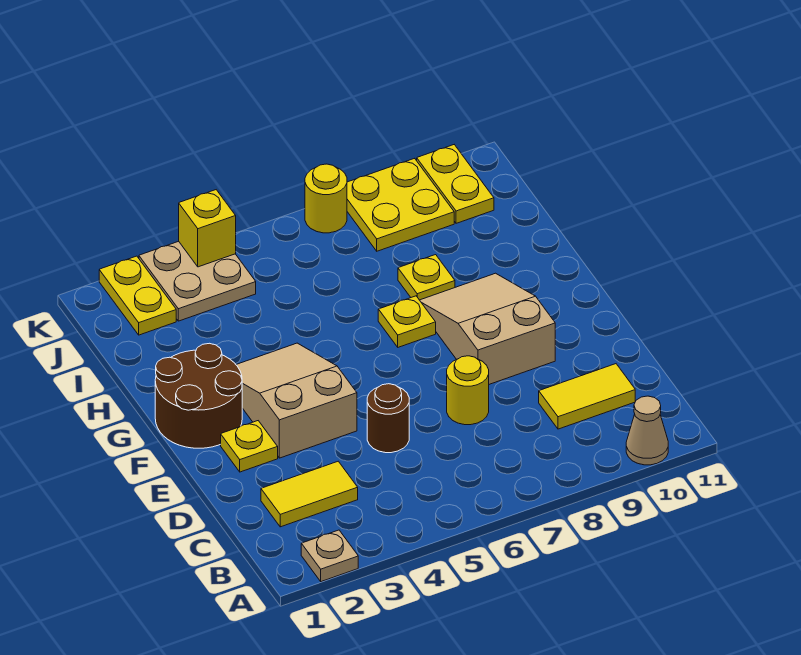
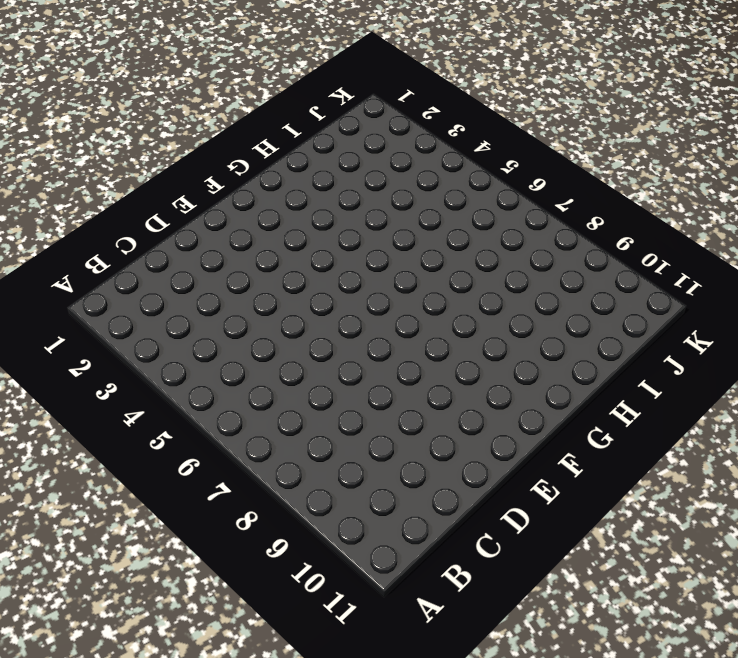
none -> tan plate A2 level 1
none -> tan cone A10 level 1
none -> yellow tile C2:C3 level 1

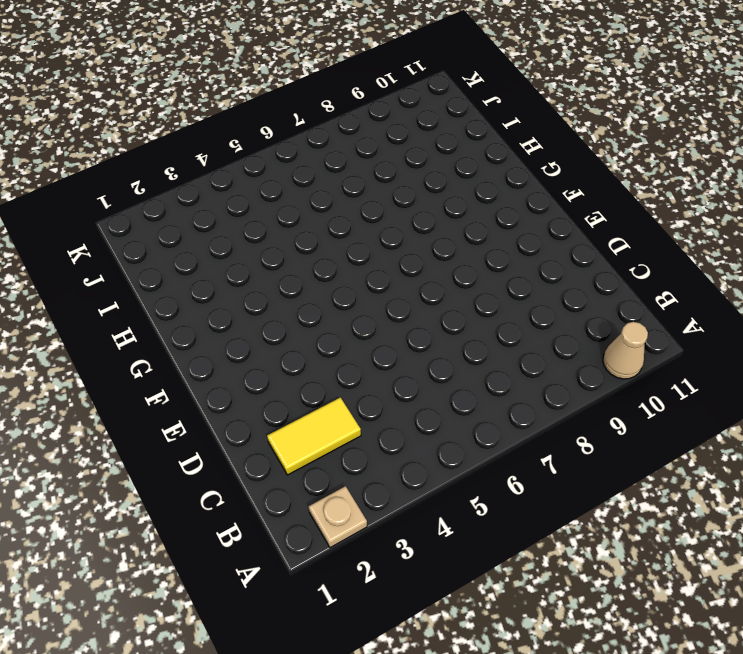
none -> yellow tile C9:C10 level 1
none -> brown round brick D5 level 1
none -> yellow round brick D7 level 1

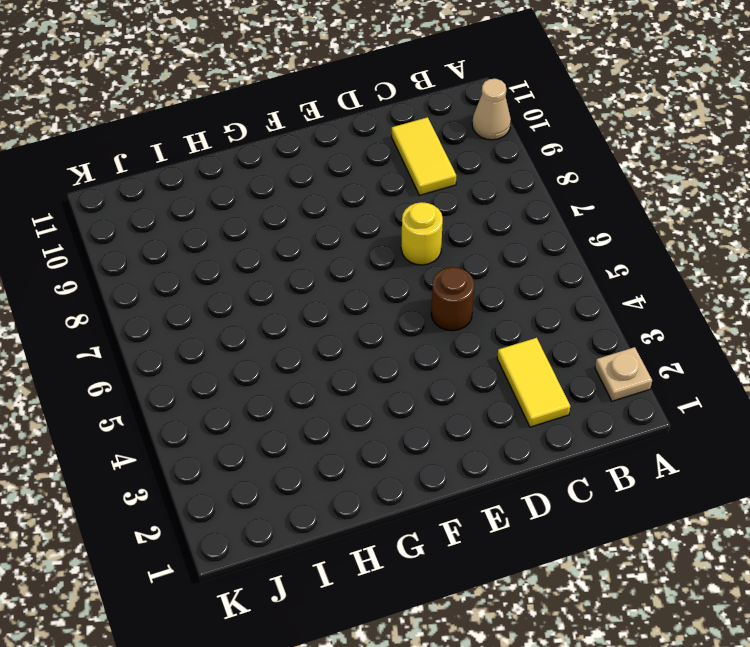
none -> yellow plate E2 level 1
none -> tan slope E3:G4 level 1 top E
none -> tan slope E8:G9 level 1 top E

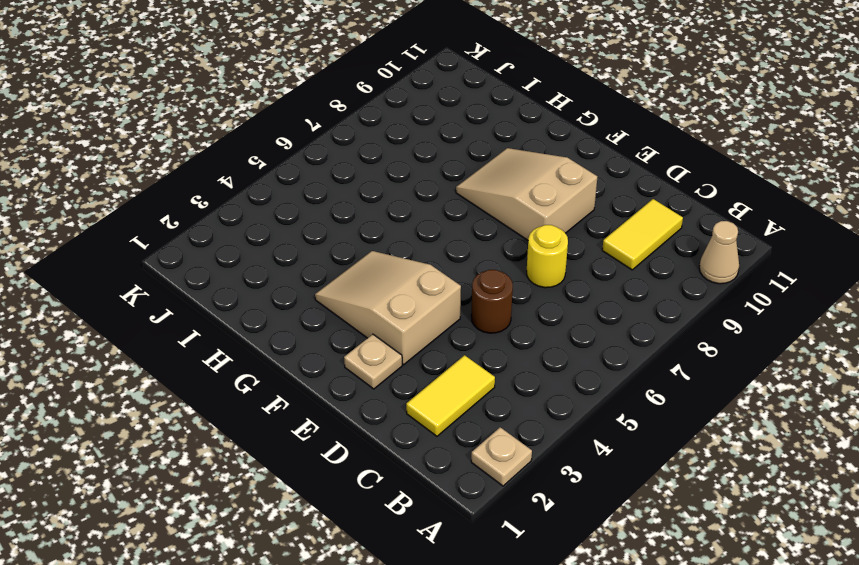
tan plate E2 level 1 -> yellow plate E2 level 1
none -> brown round brick F1:G2 level 1
none -> yellow plate G7 level 1
none -> yellow plate H8 level 1

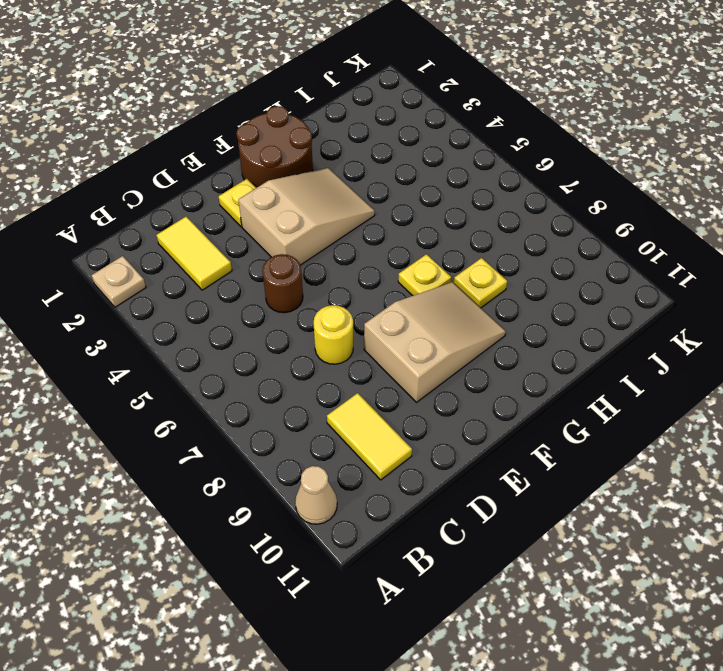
none -> yellow plate J2:K2 level 1
none -> tan plate J3:K4 level 1
none -> yellow plate J8:K9 level 1

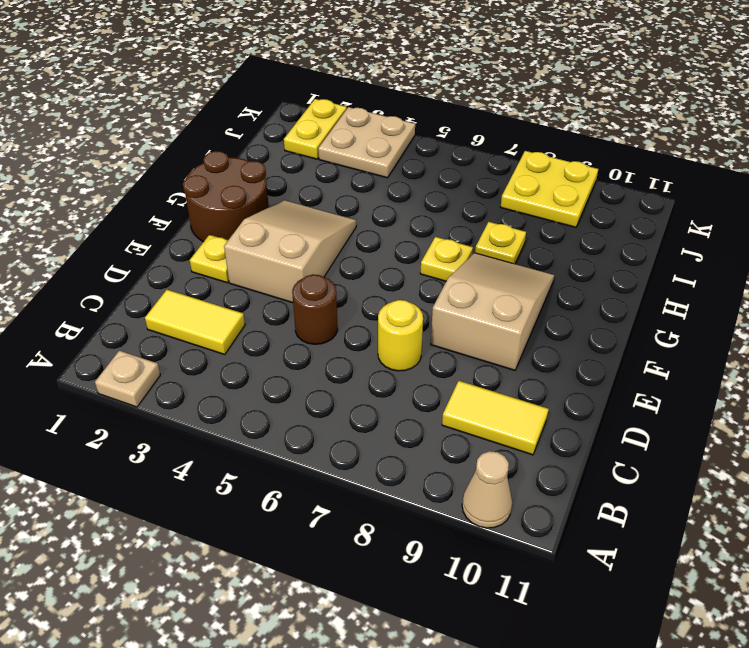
none -> yellow plate J10:K10 level 1
none -> yellow round brick K7 level 1
none -> yellow brick K4 level 2

